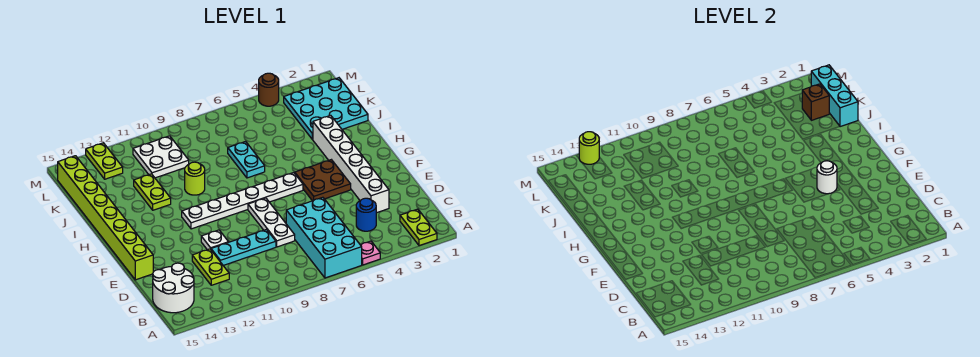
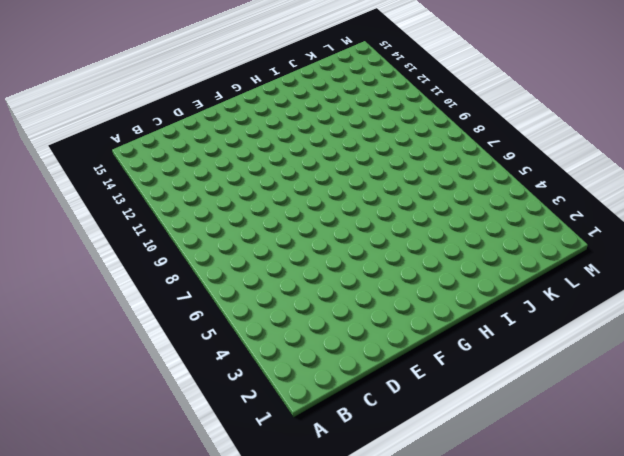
none -> lime plate A2:B2 level 1
none -> pink plate A5 level 1
none -> cyan brick A6:D7 level 1

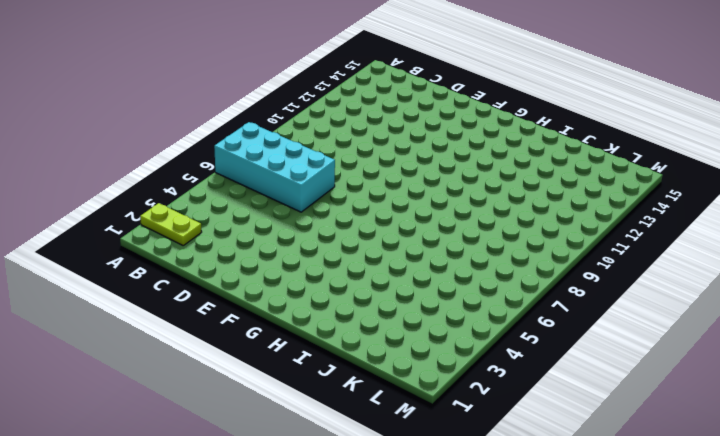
none -> pink plate A5 level 1
none -> white round brick B14:C15 level 1
none -> blue round brick C4 level 1

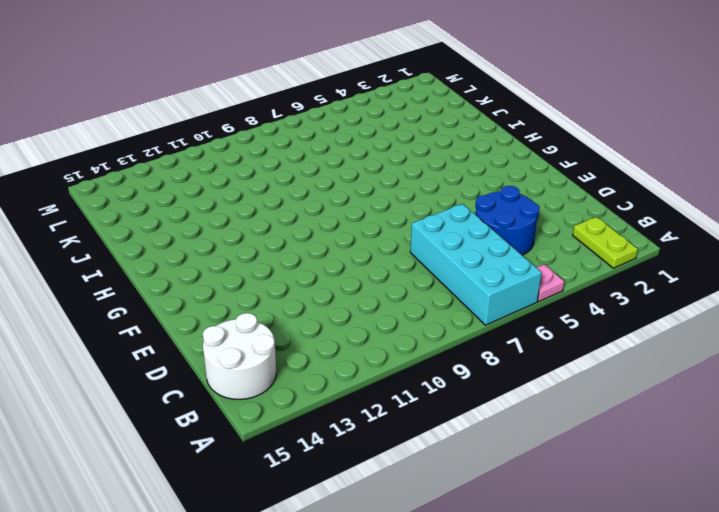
blue round brick C4:D5 level 1 -> blue round brick C4 level 1
none -> lime plate C12:D12 level 1
none -> white brick D3:I3 level 1
none -> white plate D8:F8 level 1

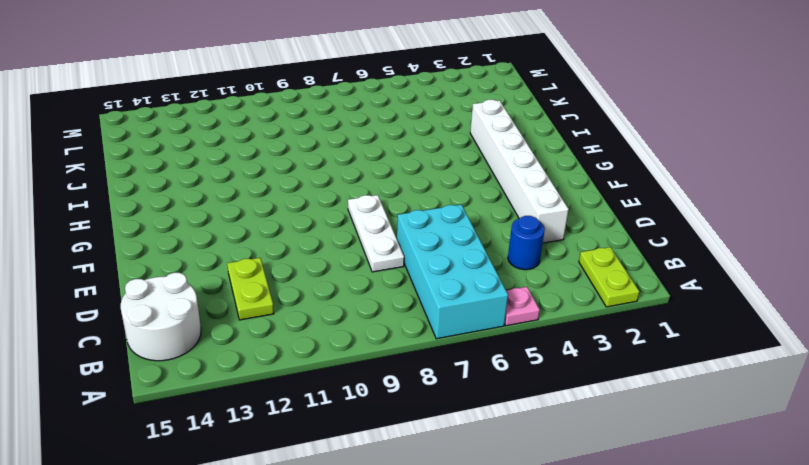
none -> cyan plate D9:D11 level 1
none -> white plate E11 level 1
none -> lime brick E15:L15 level 1

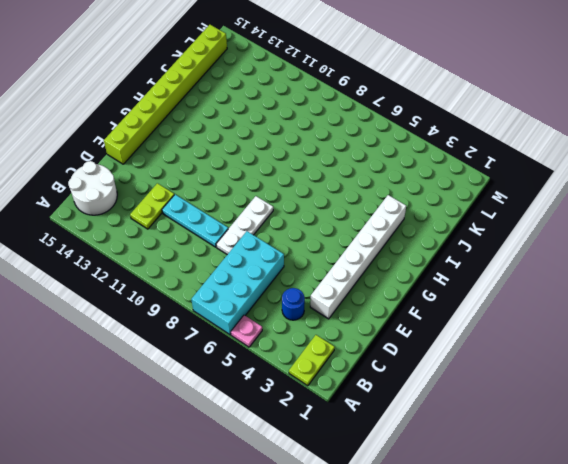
none -> white plate E11 level 1
none -> brown plate F4:G5 level 1
none -> white plate G6:G11 level 1

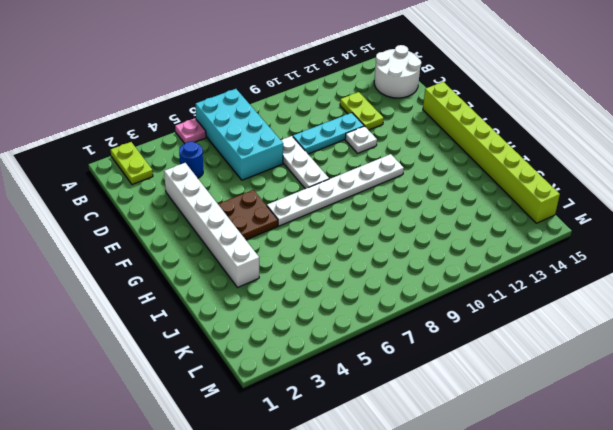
none -> cyan plate I7:J7 level 1
none -> lime round brick I10 level 1
none -> lime plate I12:J12 level 1

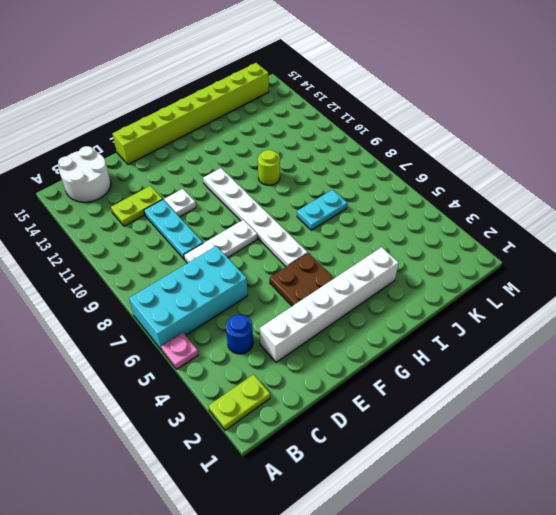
none -> lime plate I12:J12 level 1
none -> cyan plate J1:L3 level 1
none -> white plate K10:L11 level 1

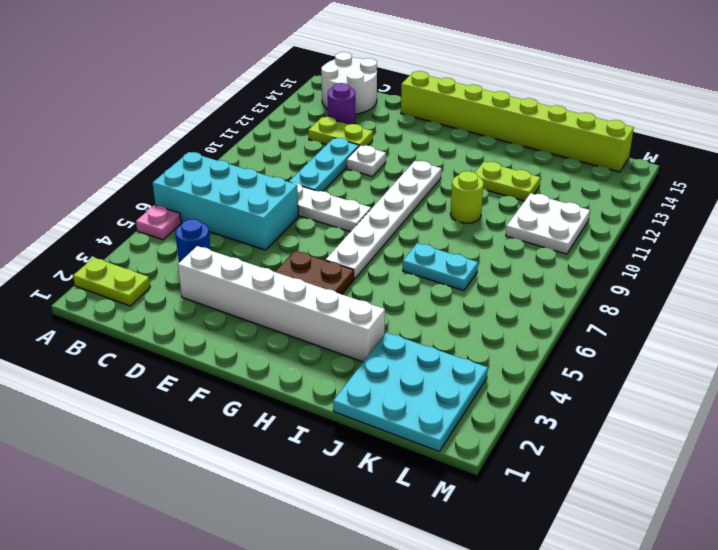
purple round brick C13 level 1 -> none
none -> lime plate L13:M13 level 1
none -> brown round brick M4 level 1
none -> white round brick F4 level 2

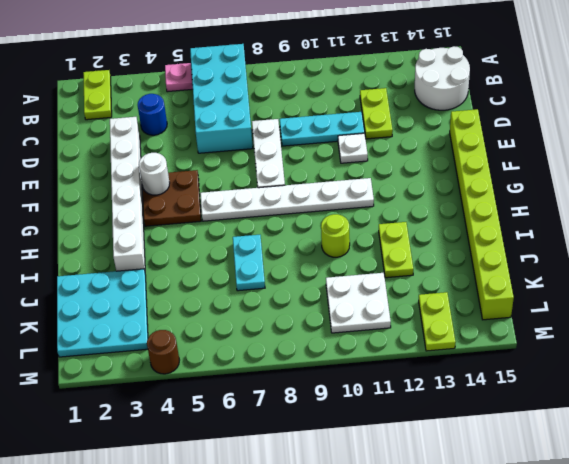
none -> cyan brick J1:L1 level 2
none -> brown brick K2 level 2
none -> lime round brick M13 level 2

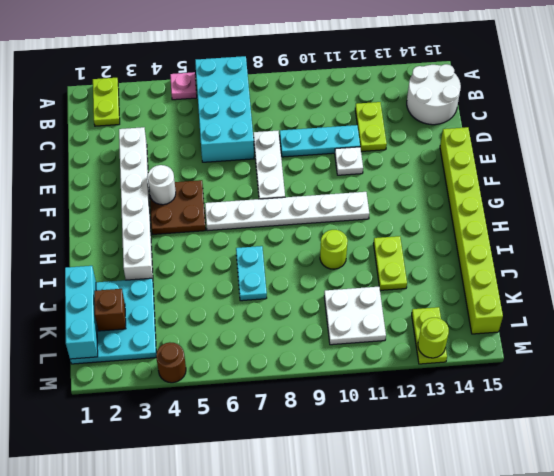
none -> blue round brick C4 level 1

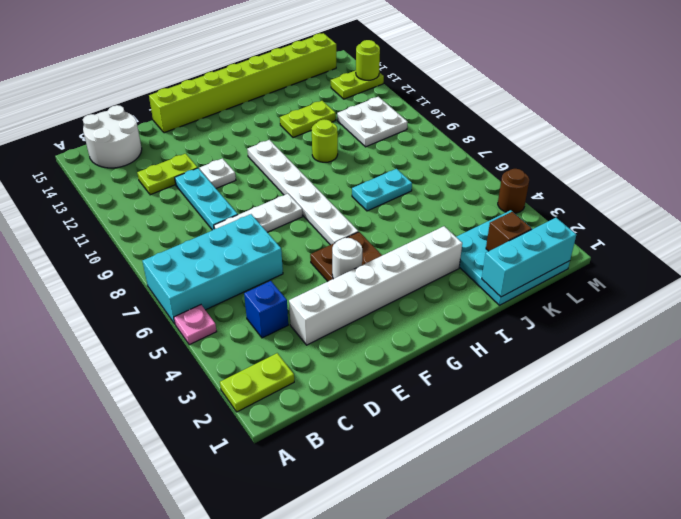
blue brick C4 level 1 -> blue round brick C4 level 1

